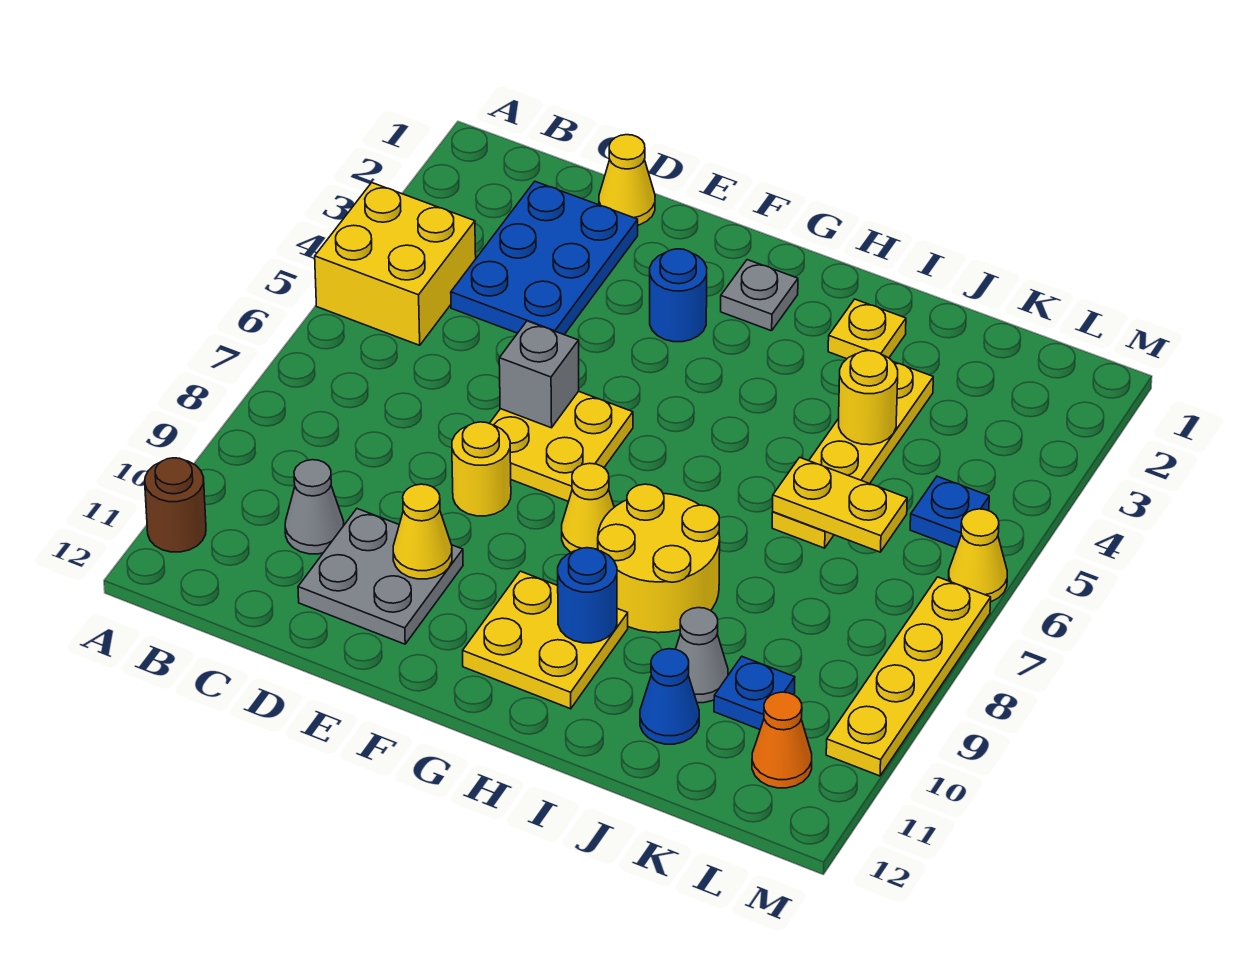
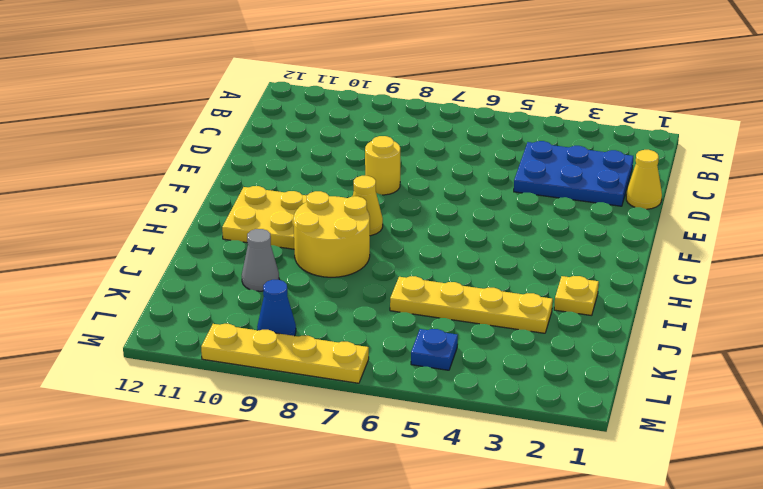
blue cone L9 level 1 -> blue cone J11 level 1
none -> yellow brick A4:B5 level 1
none -> brown round brick A11 level 1
none -> grey cone C10 level 1

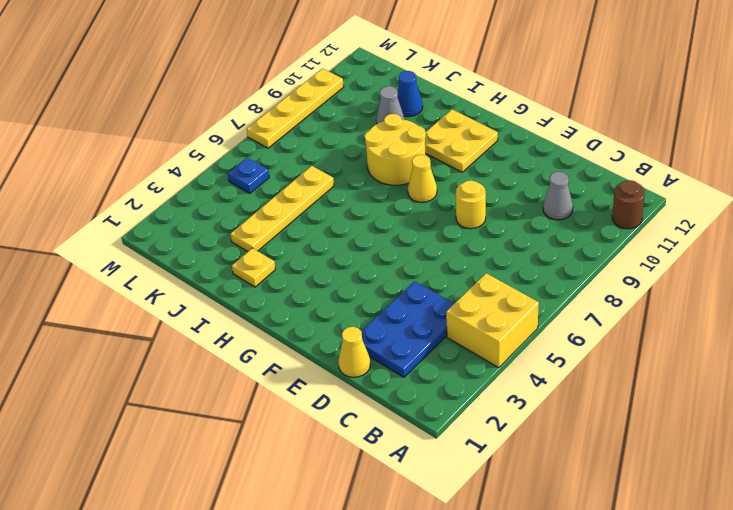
none -> grey plate D10:E11 level 1
none -> yellow plate E6:F7 level 1
none -> blue round brick F3 level 1

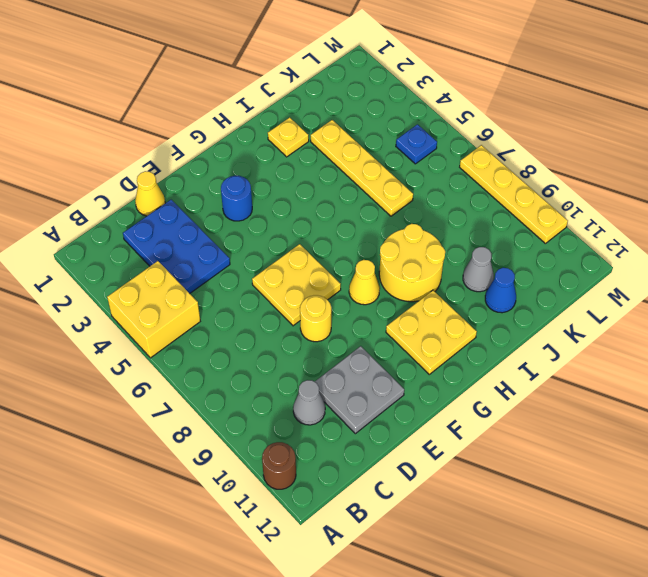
none -> grey plate G2 level 1
none -> blue plate K10 level 1
none -> orange cone L11 level 1

